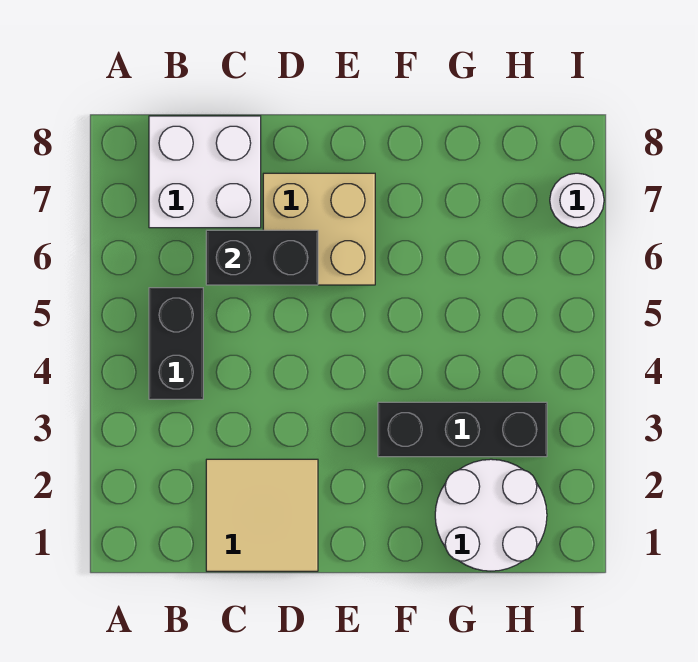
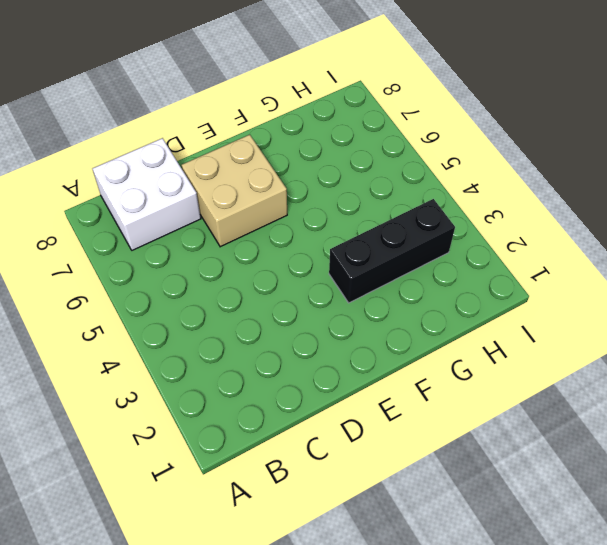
none -> black brick B4:B5 level 1
none -> tan tile C1:D2 level 1

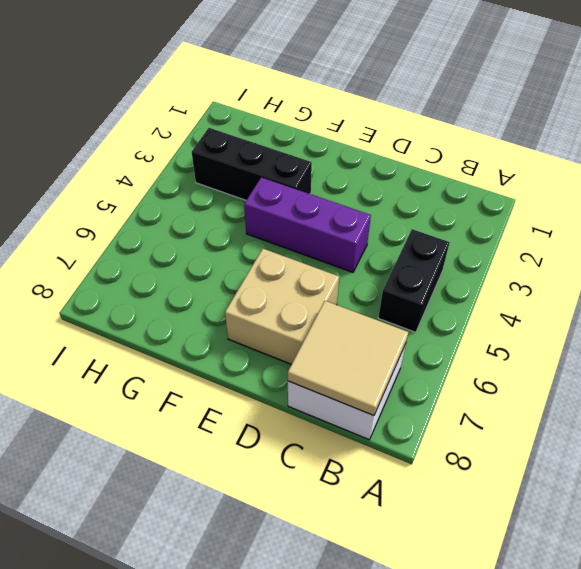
tan tile B7:C8 level 2 -> tan tile C1:D2 level 1
purple brick D4:F4 level 1 -> none
none -> white round brick G1:H2 level 1
none -> white round brick I7 level 1

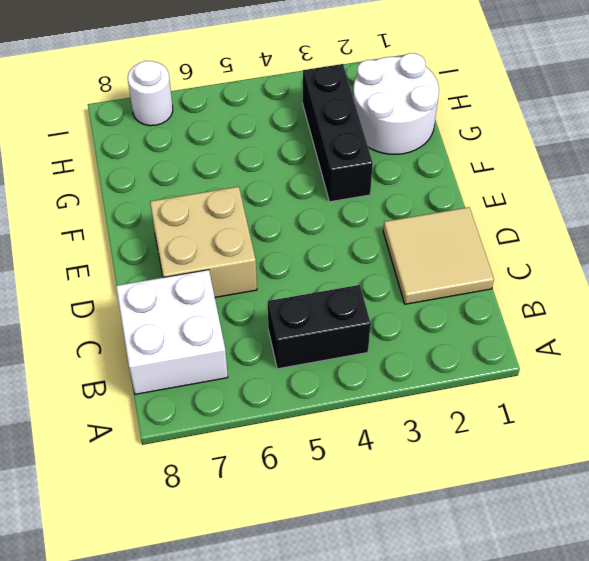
none -> black brick C6:D6 level 2

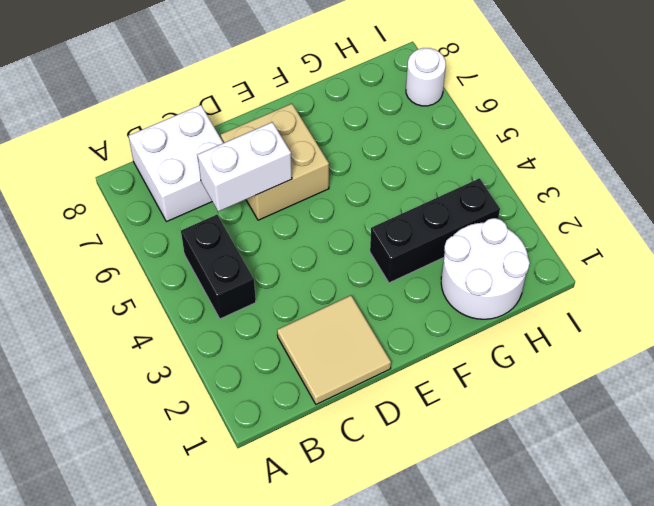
white brick C6:D6 level 2 -> black brick C6:D6 level 2

